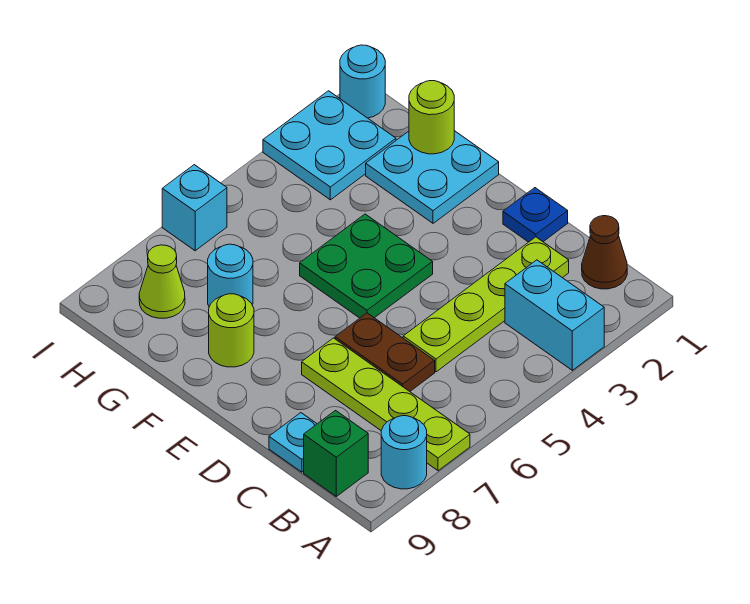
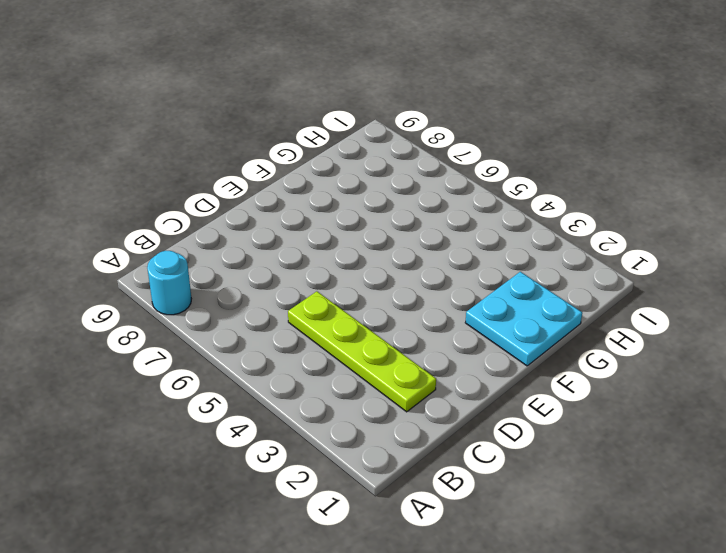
none -> cyan brick A3:B3 level 1
none -> lime plate A7:D7 level 1
none -> brown cone B1 level 1

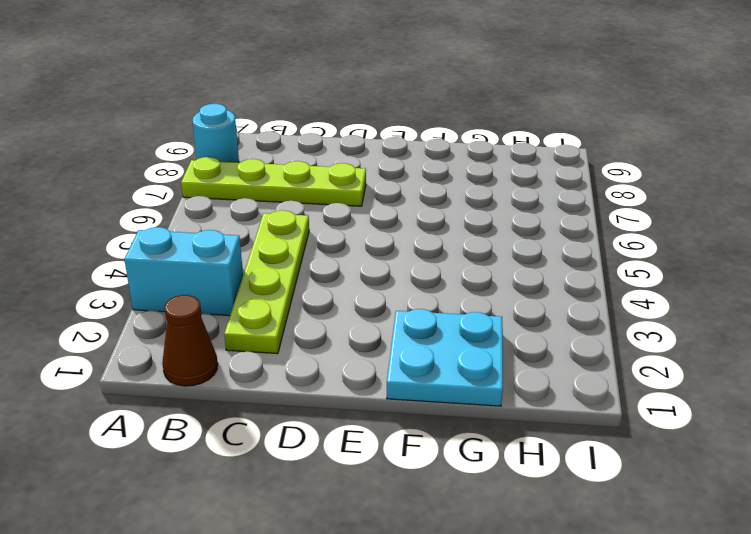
none -> green brick B9 level 1
none -> brown plate C6:D6 level 1
none -> cyan plate C9 level 1

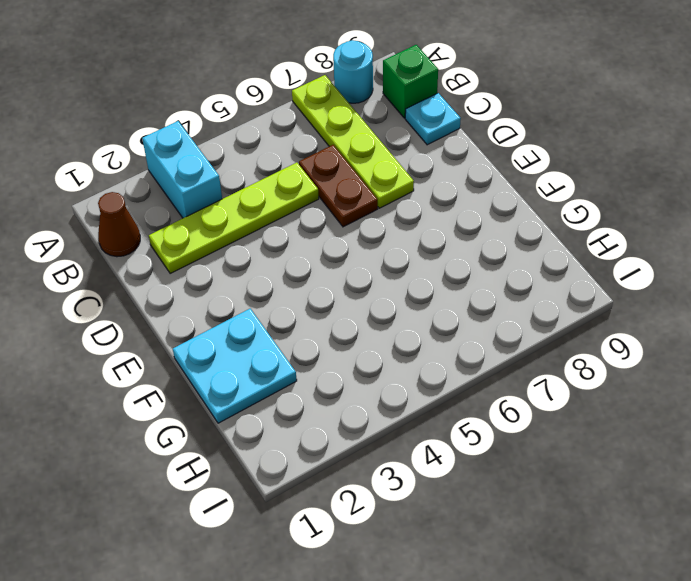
none -> blue plate D1 level 1
none -> green plate E4:F5 level 1
none -> lime round brick F8 level 1

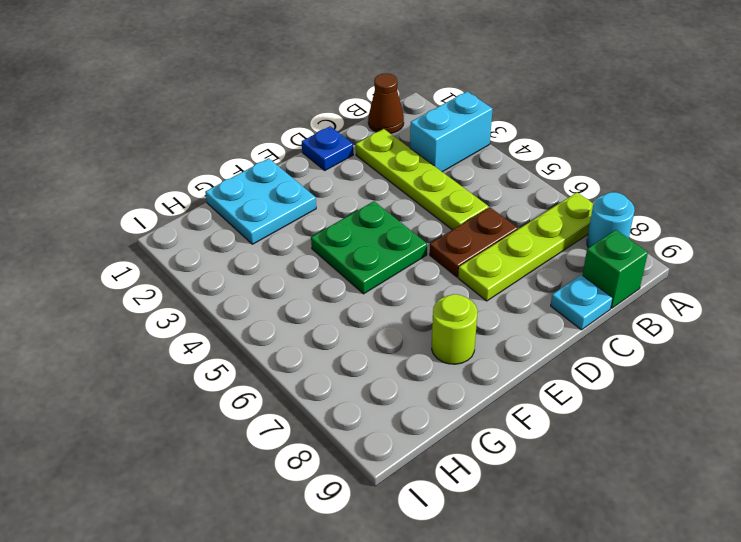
none -> cyan round brick G7 level 1
none -> cyan plate H2:I3 level 1
none -> lime cone H8 level 1

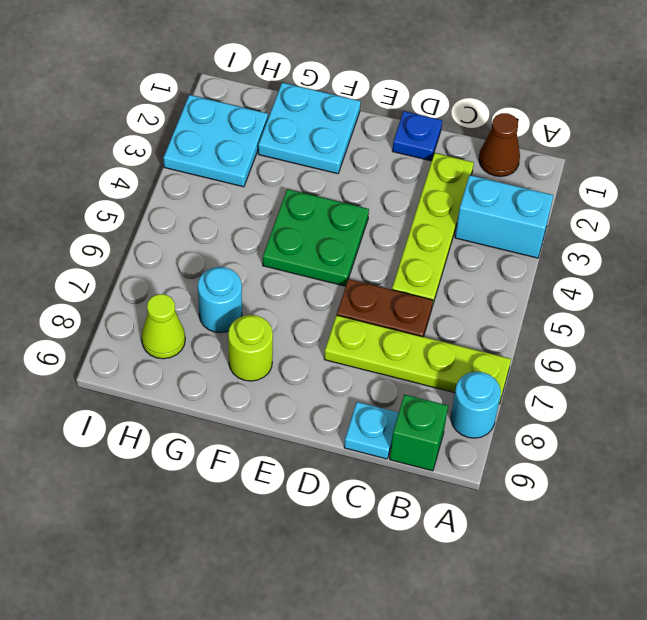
none -> cyan round brick I1 level 1
none -> cyan brick I6 level 1
none -> lime round brick G1 level 2

